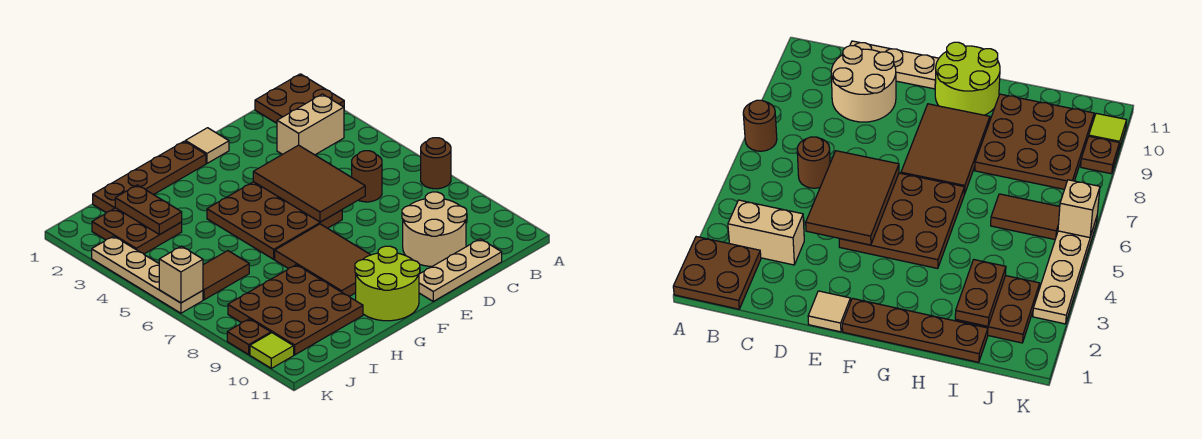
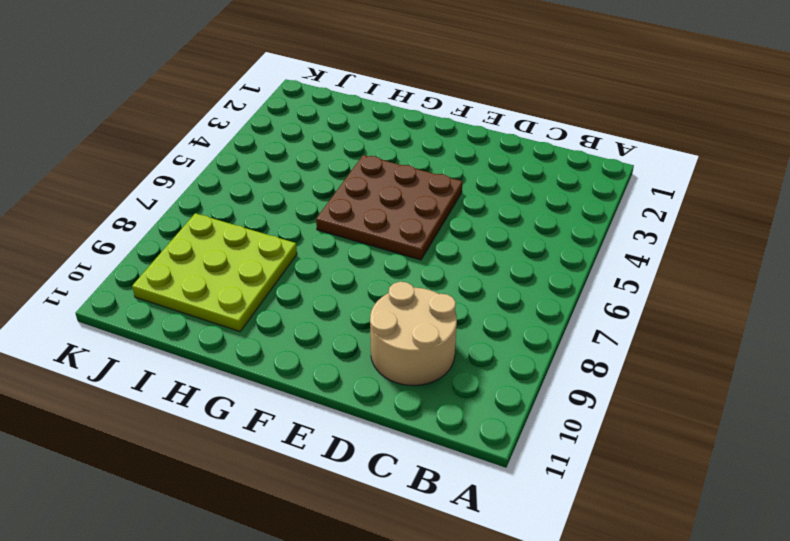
lime plate H8:J10 level 1 -> brown plate H8:J10 level 1
none -> brown plate A1:B2 level 1
none -> brown round brick A7 level 1
none -> tan brick B3:C3 level 1

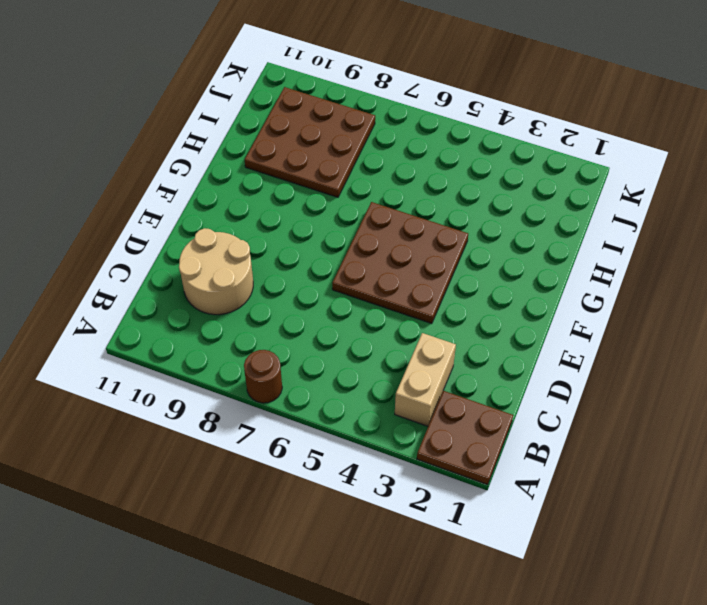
none -> brown round brick C6 level 1
none -> tan plate C11:E11 level 1
none -> tan tile E1 level 1

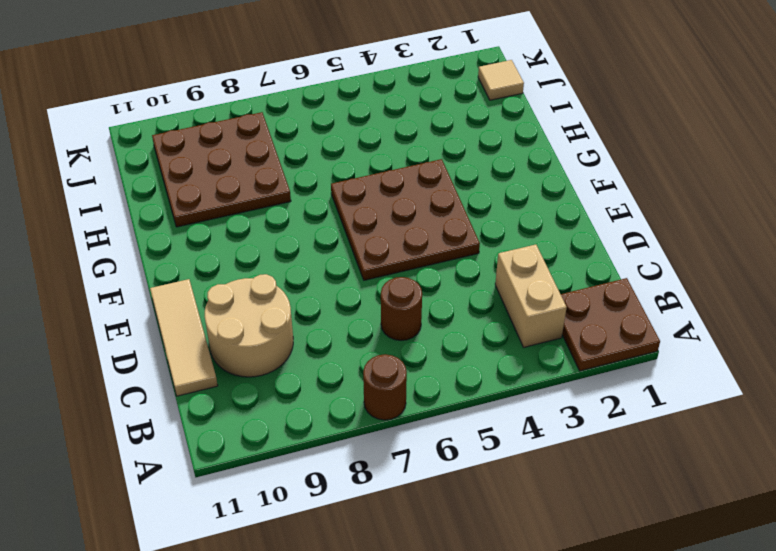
tan tile C11:E11 level 1 -> tan plate C11:E11 level 1
tan tile J1 level 1 -> tan tile E1 level 1
none -> brown plate F1:I1 level 1
none -> brown tile F7:G9 level 1
none -> lime round brick F10:G11 level 1

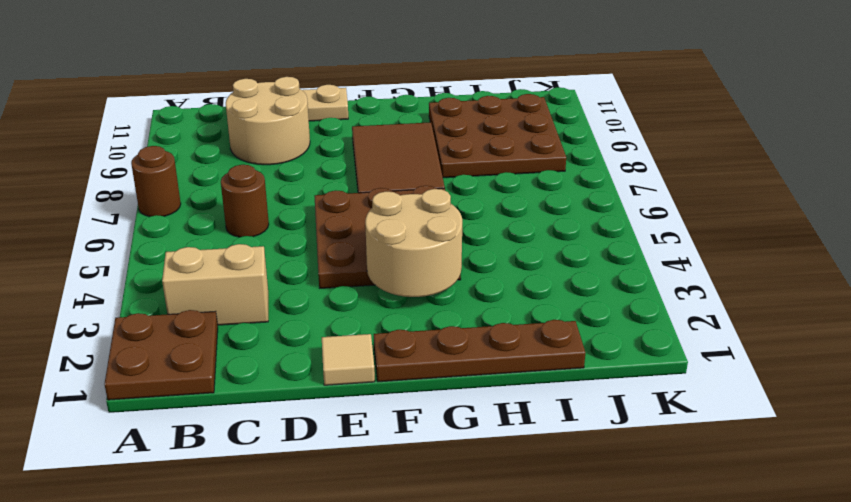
tan round brick F3:G4 level 2 -> none
none -> lime round brick F10:G11 level 1
none -> brown plate I2:J3 level 1
none -> brown tile I6:J6 level 1

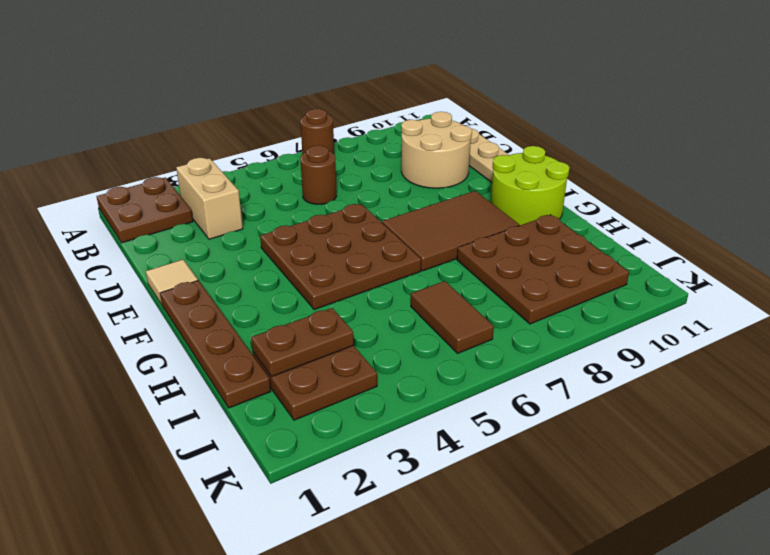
none -> tan plate K3:K6 level 1
none -> brown plate K9 level 1
none -> lime tile K10 level 1

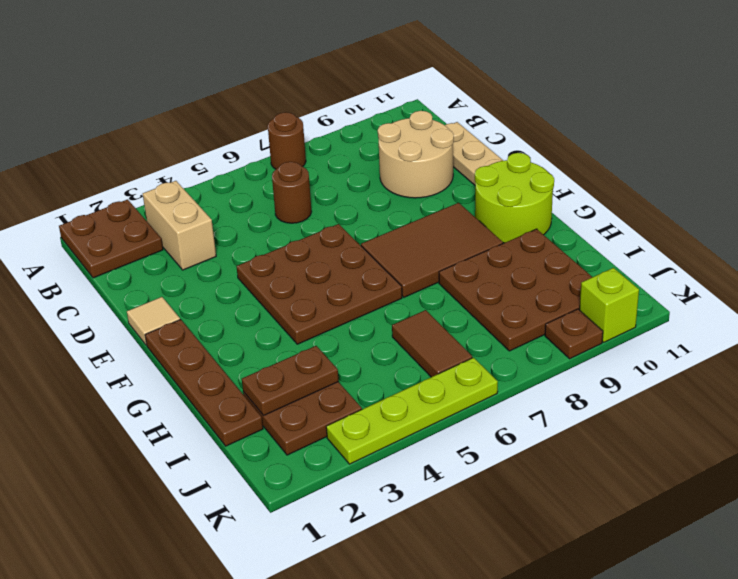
lime plate K3:K6 level 1 -> tan plate K3:K6 level 1
lime brick K10 level 1 -> lime tile K10 level 1
none -> brown tile D4:E6 level 2
none -> tan brick K6 level 2

